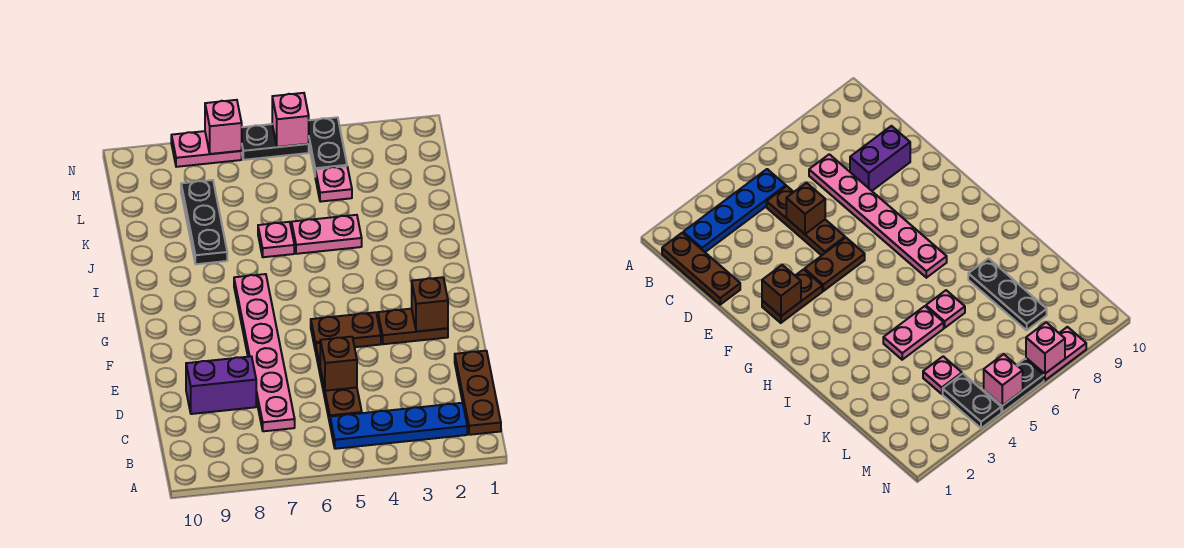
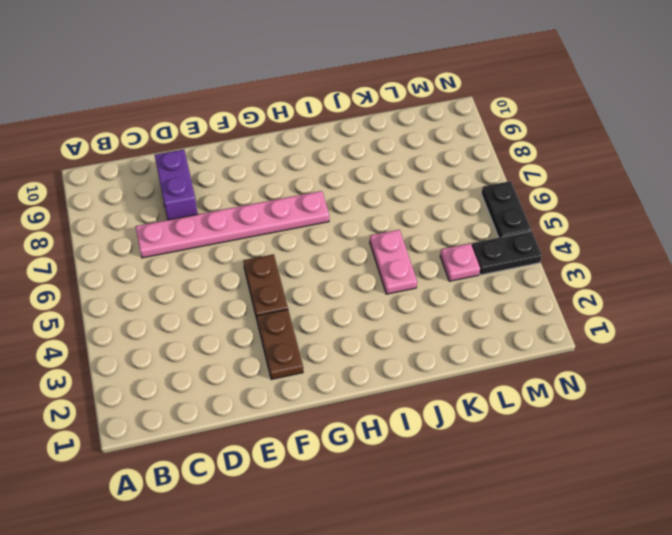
none -> brown plate B1:D1 level 1
none -> blue plate B2:B5 level 1
none -> brown plate C5:E5 level 1

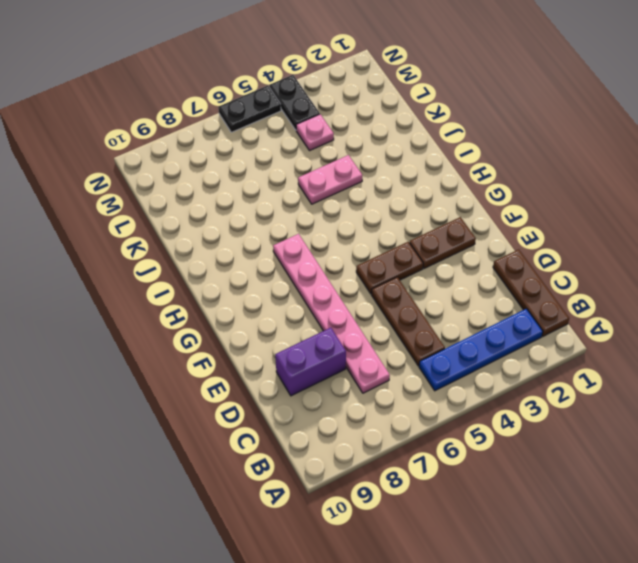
none -> pink plate J6 level 1
none -> black plate J8:L8 level 1
none -> pink plate N7:N8 level 1

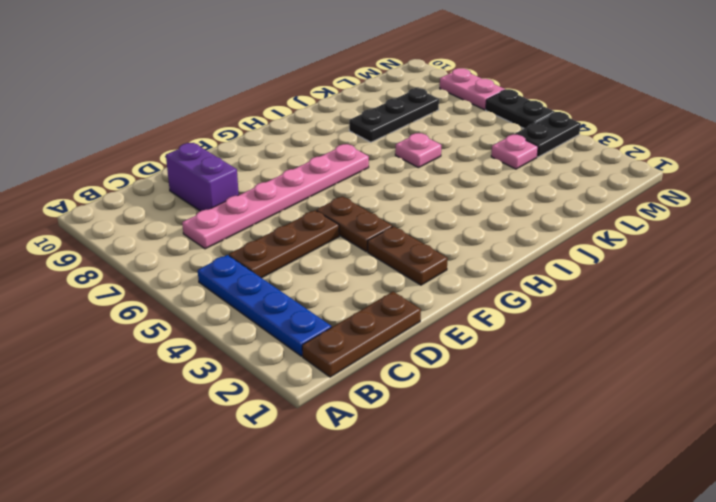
none -> pink plate J4:J5 level 1
none -> brown brick D5 level 2
none -> brown brick F2 level 2

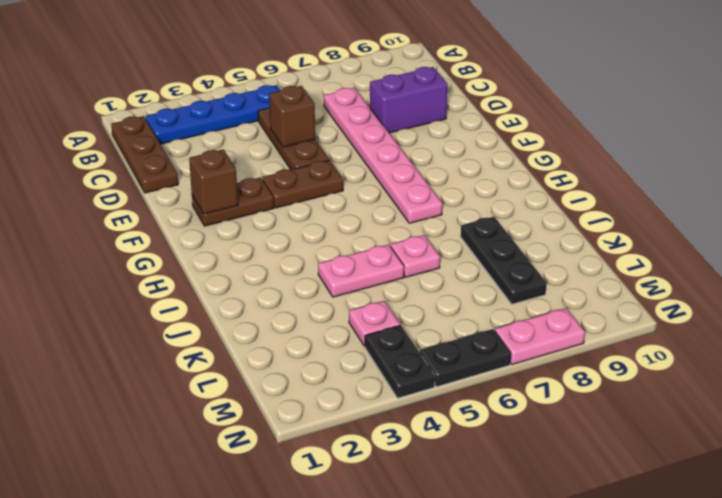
none -> pink brick N5 level 2
none -> pink brick N7 level 2

